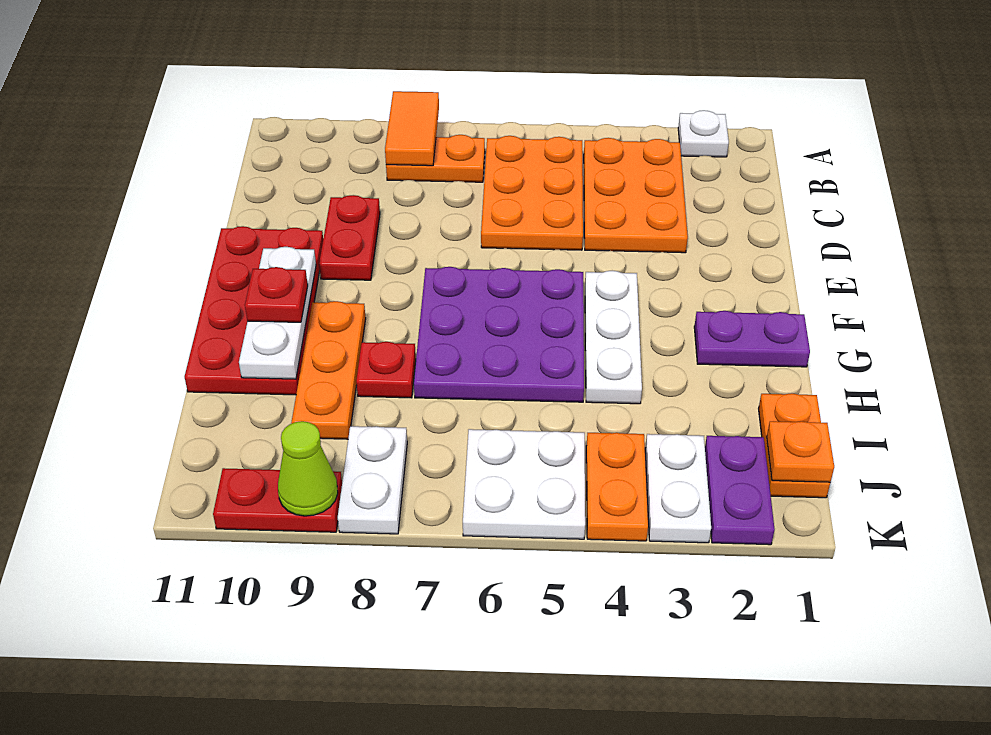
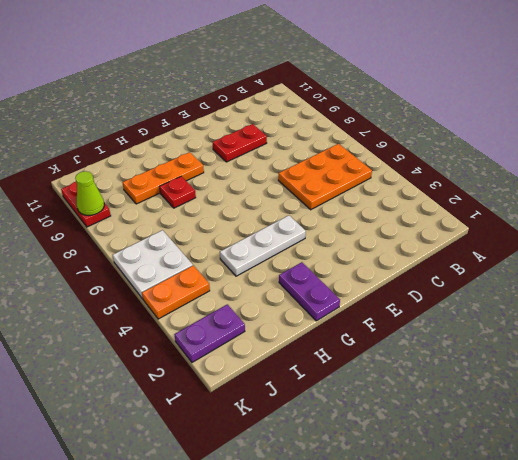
none -> white plate A2 level 1
none -> orange plate B3:D4 level 1
none -> orange plate B7:B8 level 1

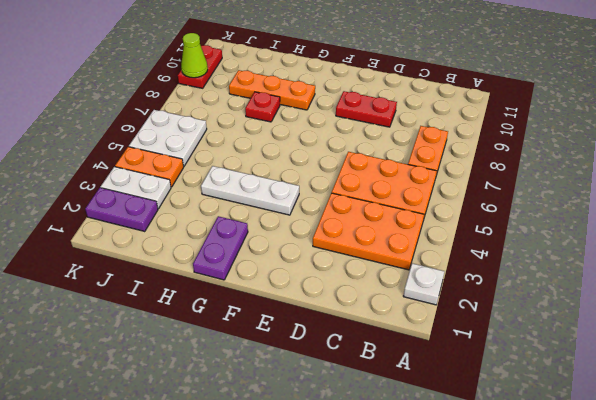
none -> red plate E10:H11 level 1
none -> purple plate F5:H7 level 1
none -> orange plate I1:J1 level 1

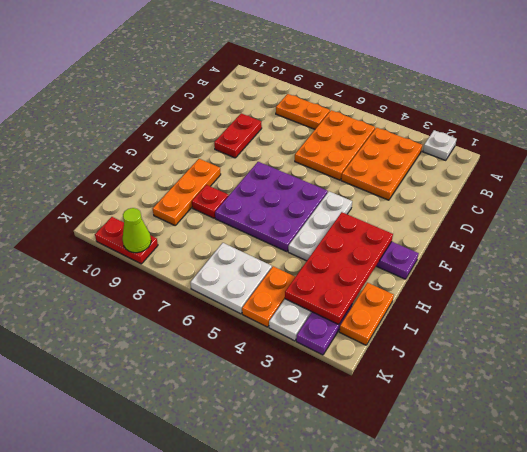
red plate G2:J3 level 2 -> red plate E10:H11 level 1
none -> white plate J8:K8 level 1
none -> orange tile A8:B8 level 2
none -> white plate F10:H10 level 2

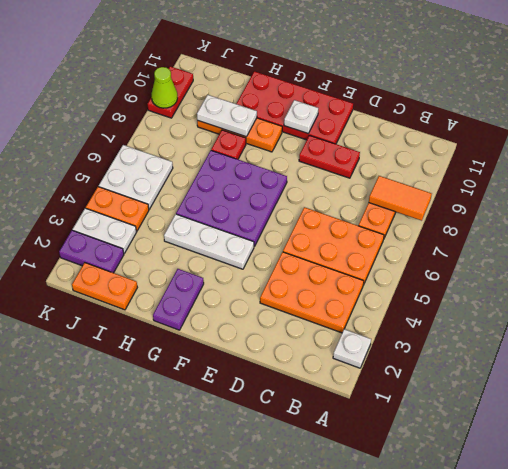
white plate F10 level 2 -> white plate F10:H10 level 2
white plate H9:I9 level 2 -> white plate J8:K8 level 1
none -> orange plate J1 level 2
none -> red plate G10 level 3

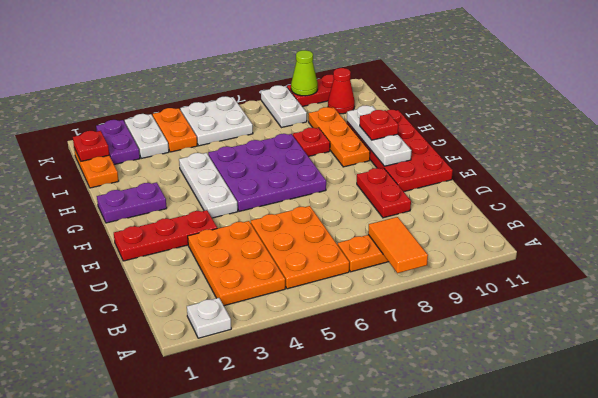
red plate E1:E3 level 1 -> none
red plate J1 level 2 -> orange plate J1 level 2
red cone J10 level 1 -> none

